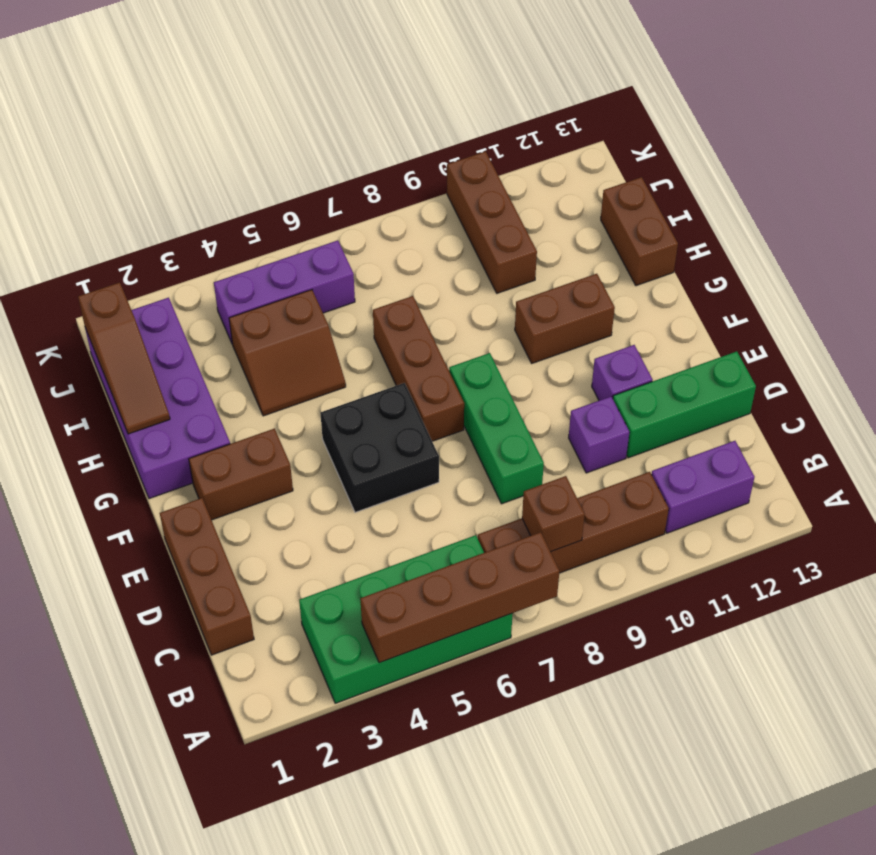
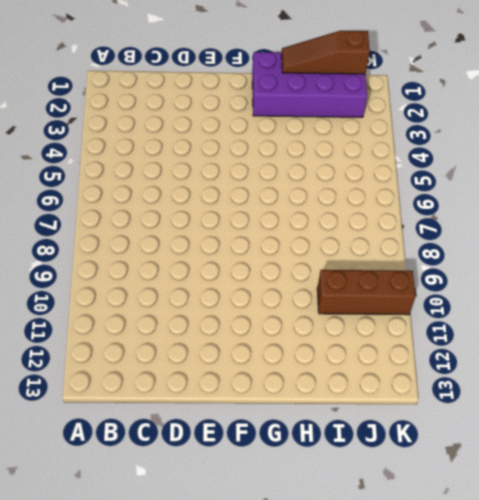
none -> green brick A3:B6 level 1
none -> brown brick B7:B10 level 1
none -> purple brick B11:B12 level 1

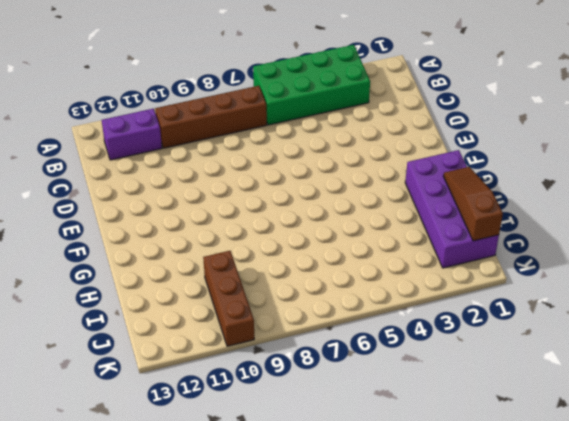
none -> brown brick C1:E1 level 1
none -> green brick D8:F8 level 1
none -> purple brick D10 level 1

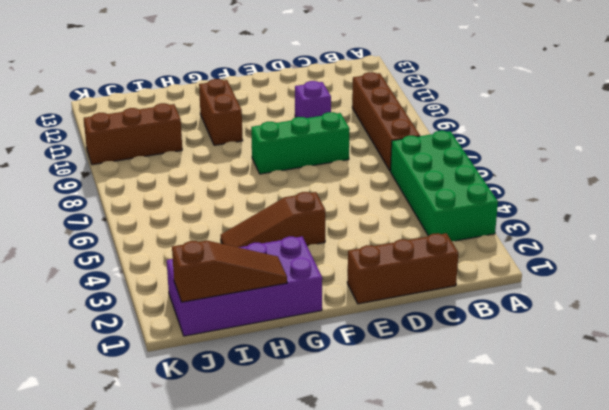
brown slope F4:H4 level 1 top F -> brown slope H4:I5 level 1 top I
none -> purple brick B11:B12 level 1
none -> green brick D11:D13 level 1
none -> black brick E5:F6 level 1

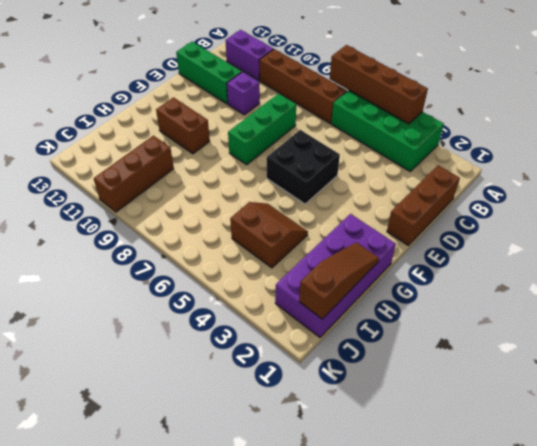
none -> purple brick E11 level 1
none -> brown brick F2:F3 level 1
none -> brown brick F7:H7 level 1

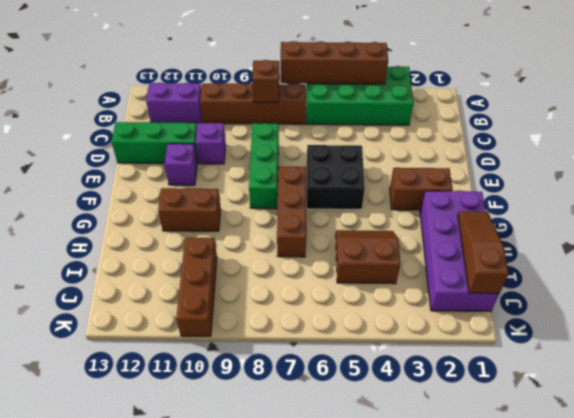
none -> brown brick C1:E1 level 1
none -> brown brick H13:I13 level 1
none -> purple brick J4:J6 level 1

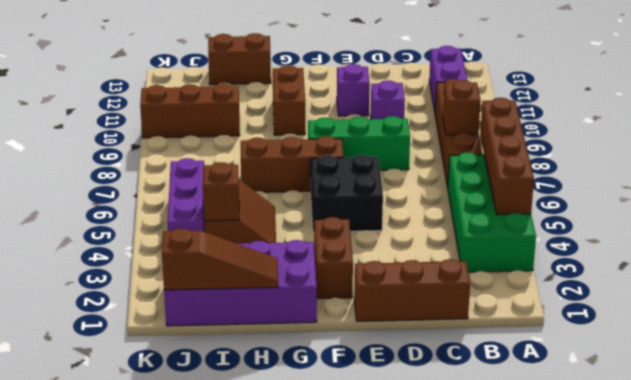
brown brick I4 level 2 -> none
none -> green brick D11:D13 level 1

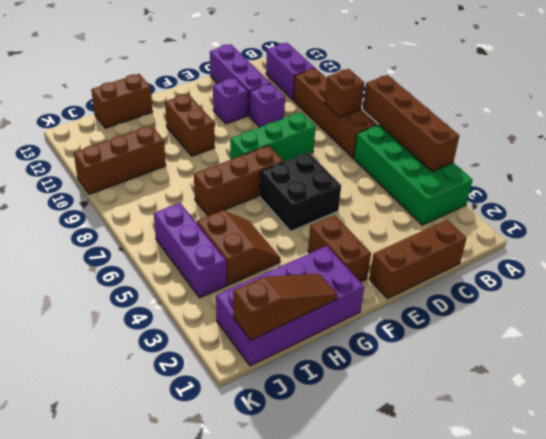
purple brick D11:D13 level 1 -> green brick D11:D13 level 1

